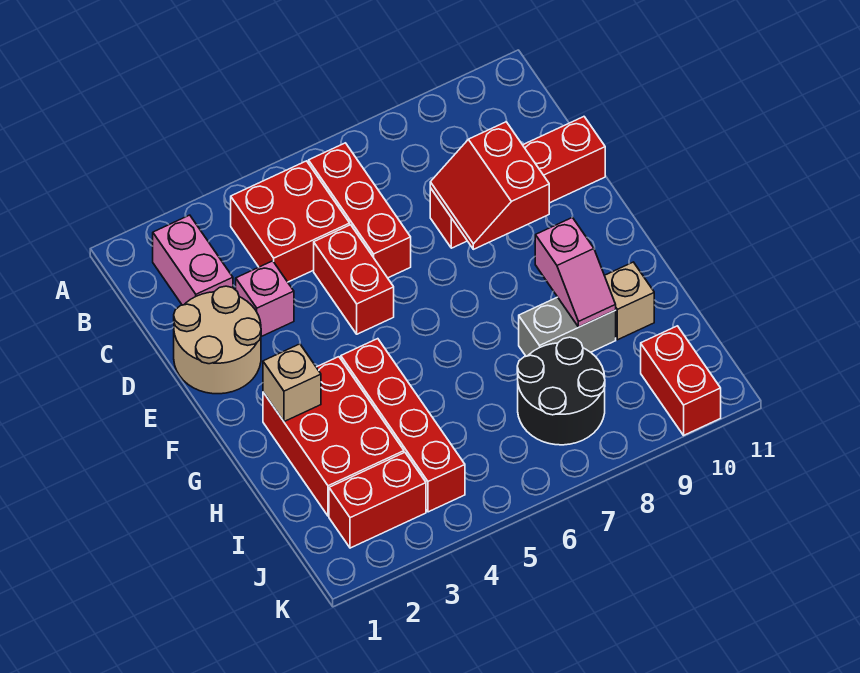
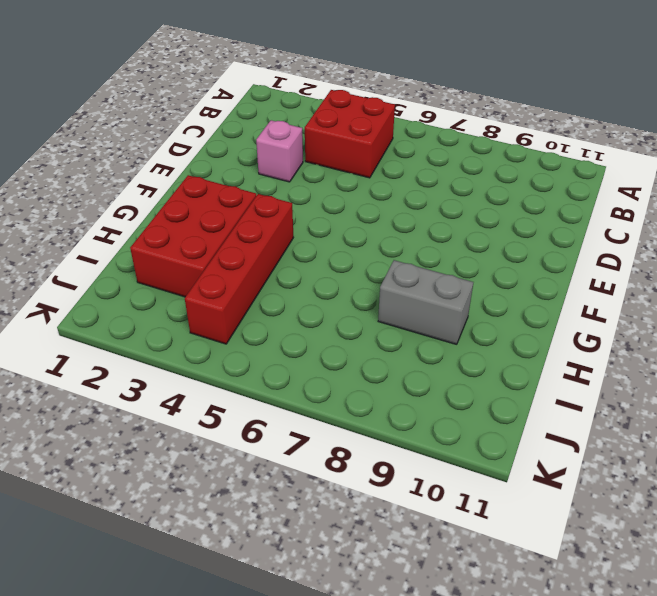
none -> pink brick B2:C2 level 1
none -> red brick B6:D6 level 1
none -> tan round brick D1:E2 level 1

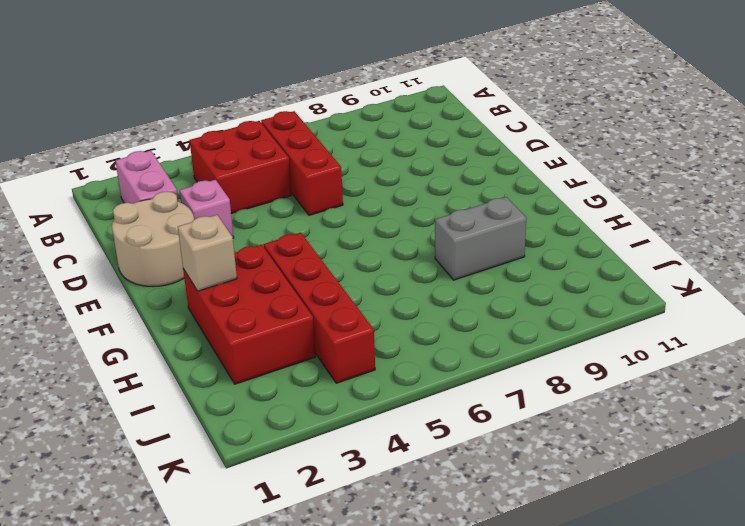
none -> red brick D5:E5 level 1
none -> red brick D8:D11 level 1
none -> tan brick H10 level 1

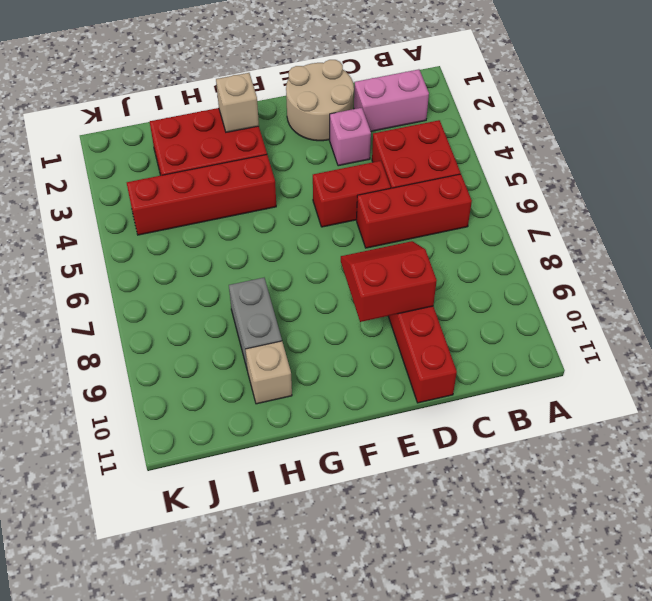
none -> black round brick I7:J8 level 1
none -> red brick J2:J3 level 1
none -> red brick J10:K10 level 1

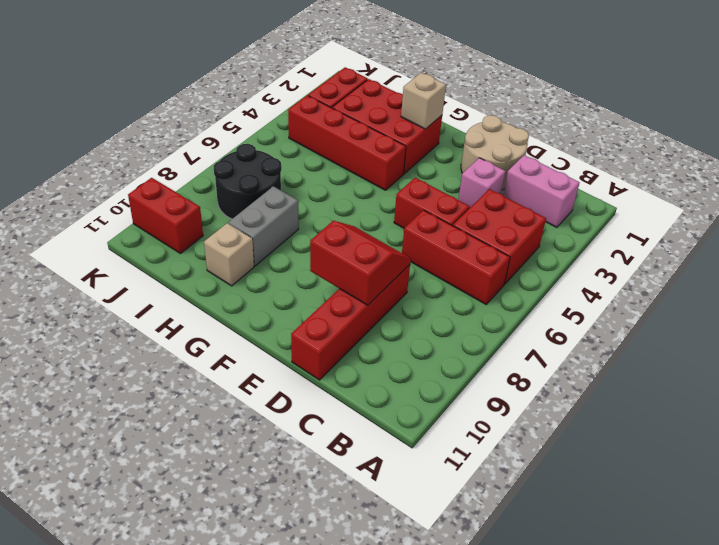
none -> pink slope G9:H9 level 2 top G

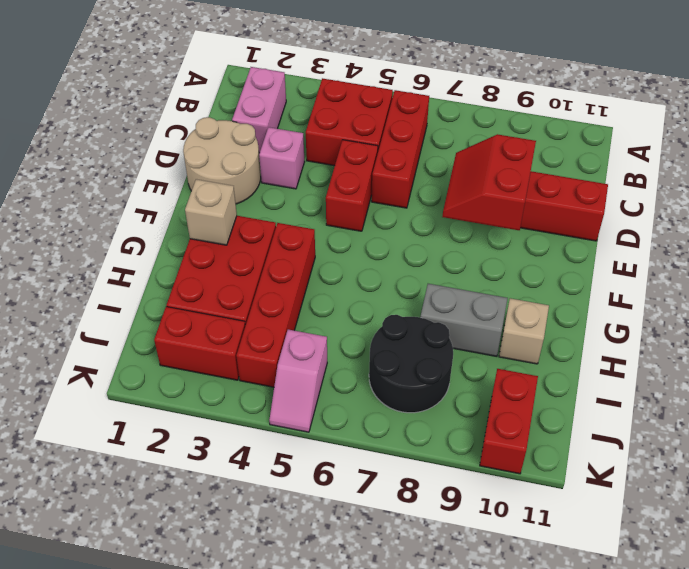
pink slope J5:K5 level 1 top J -> pink slope G9:H9 level 2 top G

